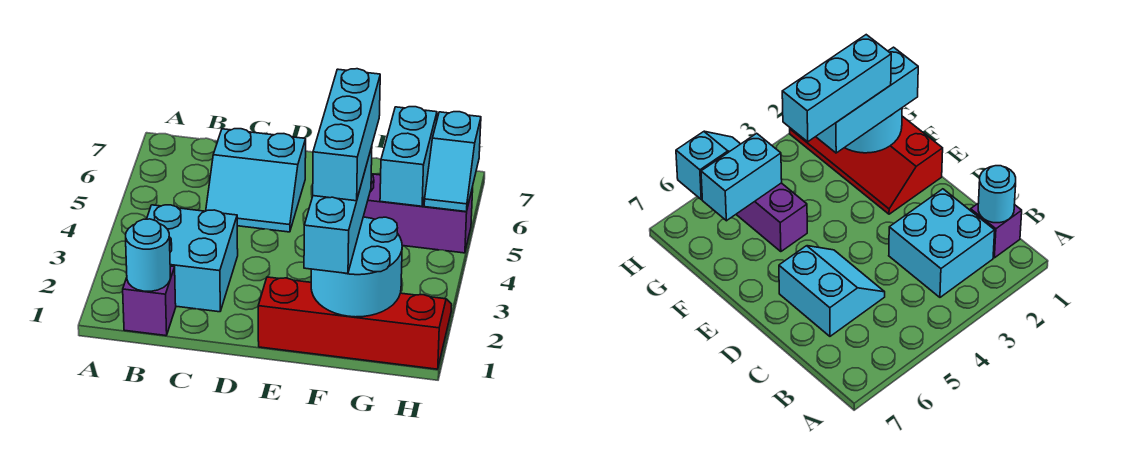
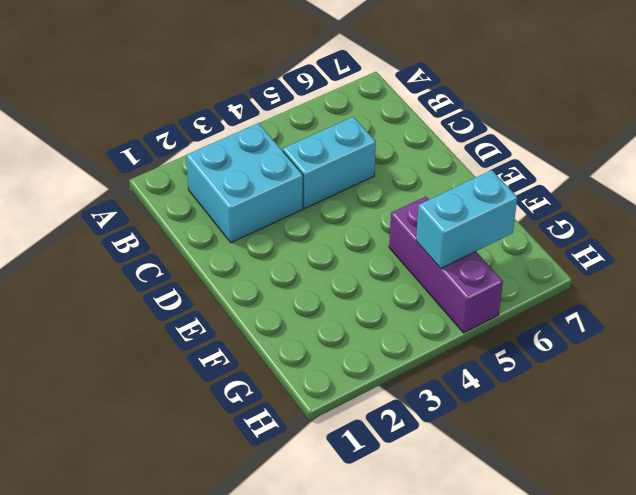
cyan brick C4:C5 level 1 -> cyan slope C5:D6 level 1 top 6
none -> purple brick B1 level 1
none -> red slope E1:H2 level 1 top 1

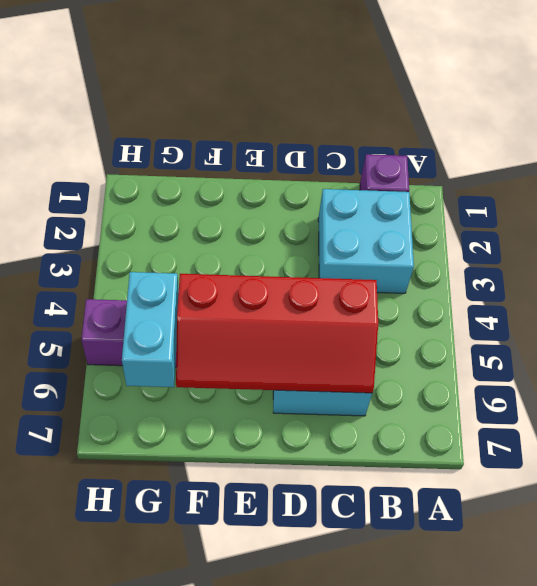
red slope C5:F6 level 2 top 5 -> red slope E1:H2 level 1 top 1
none -> cyan round brick B1 level 2
none -> cyan round brick F1:G2 level 2

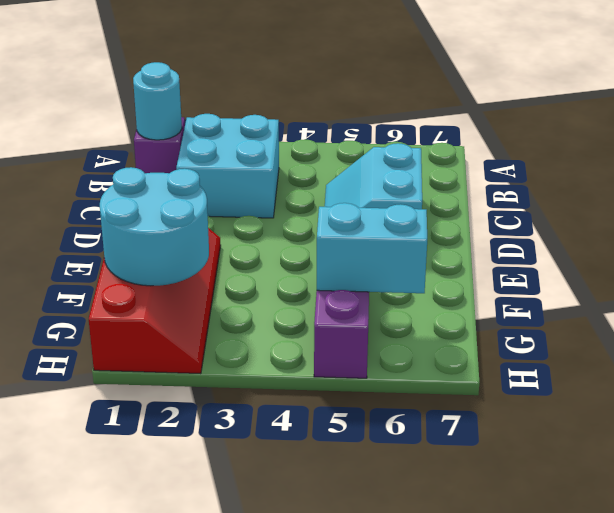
none -> cyan slope H5:H6 level 2 top 6
none -> cyan brick F1:F3 level 3

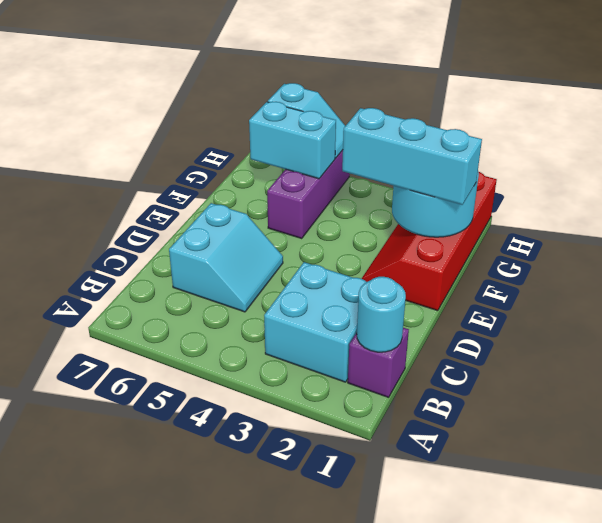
none -> cyan brick F2:F4 level 4

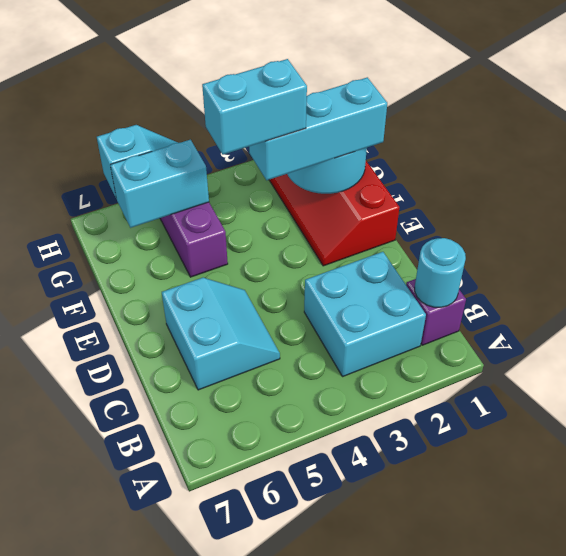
cyan brick F3:F4 level 4 -> cyan brick F2:F4 level 4

